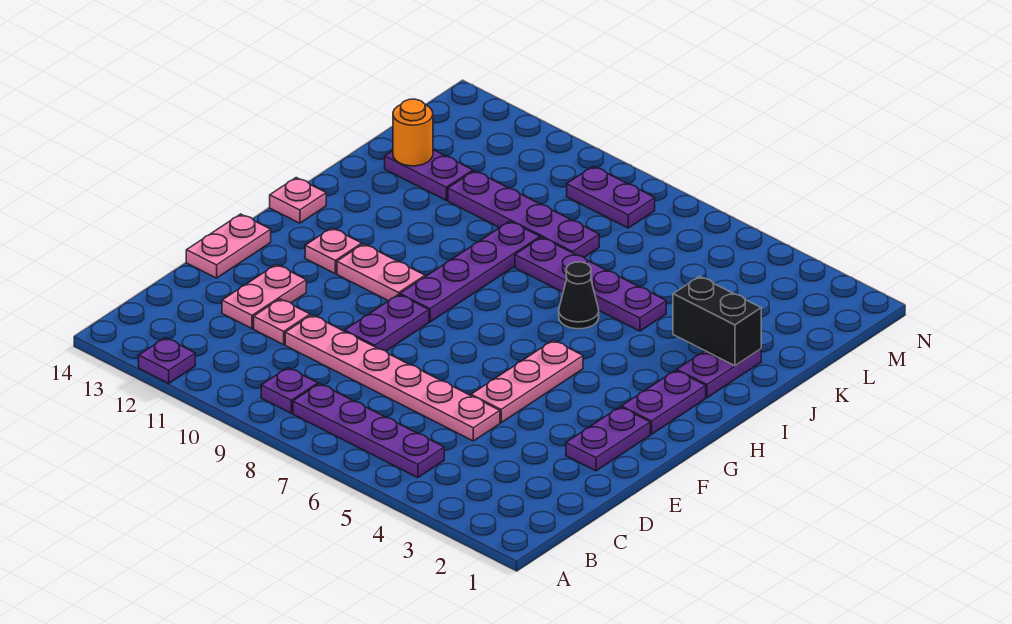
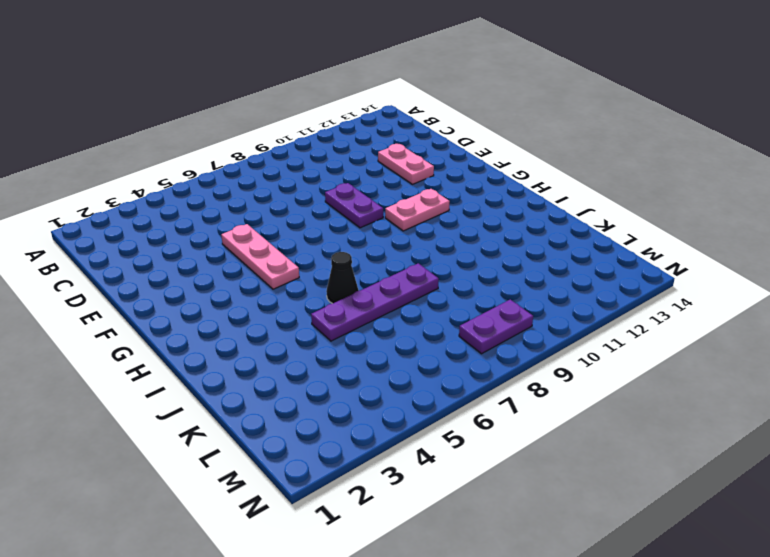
none -> purple plate A12 level 1
none -> purple plate B5:B8 level 1
none -> purple plate B9 level 1

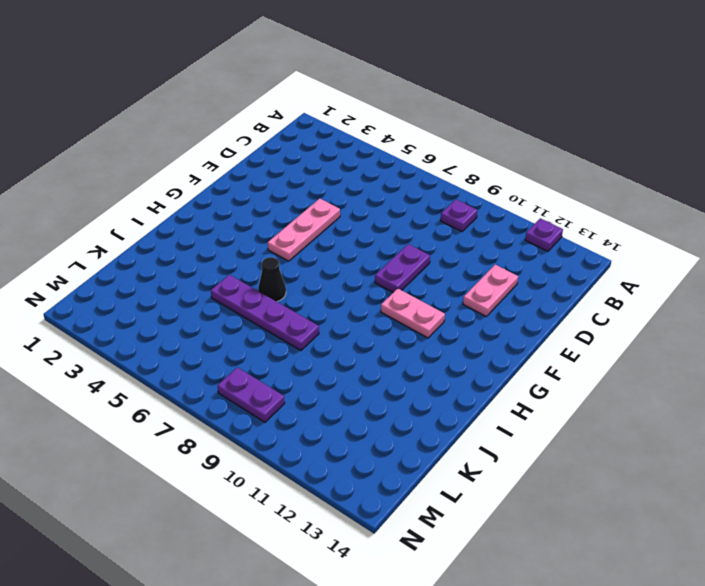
none -> purple plate B5:B8 level 1
none -> pink plate D5:D10 level 1
none -> pink plate D11 level 1

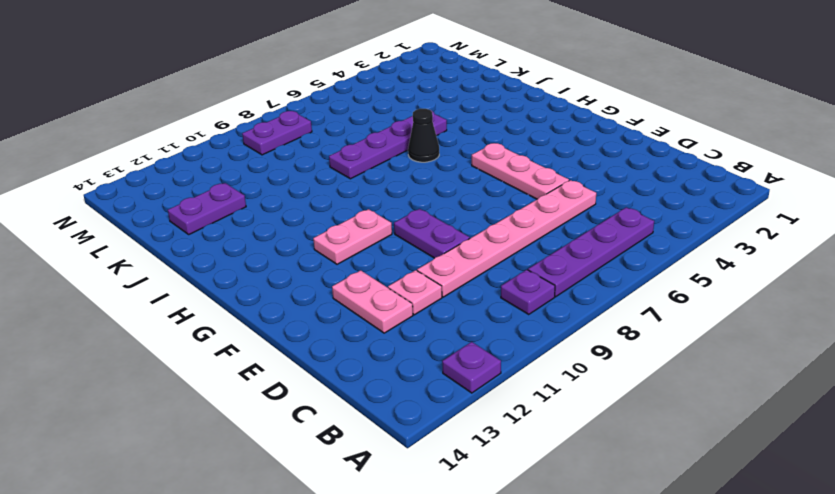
none -> purple plate E2:F2 level 1
none -> pink plate E14:F14 level 1
none -> purple plate G2:H2 level 1

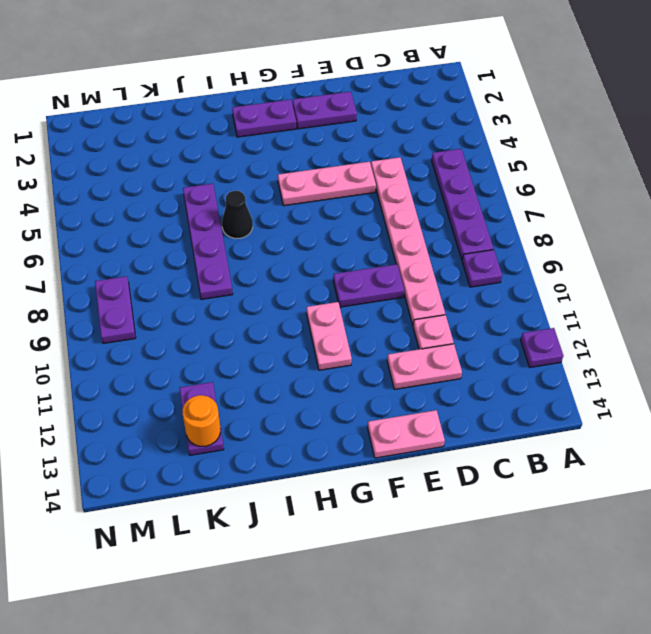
none -> purple plate G9:J9 level 1
none -> pink plate G12 level 1
none -> pink plate H14 level 1

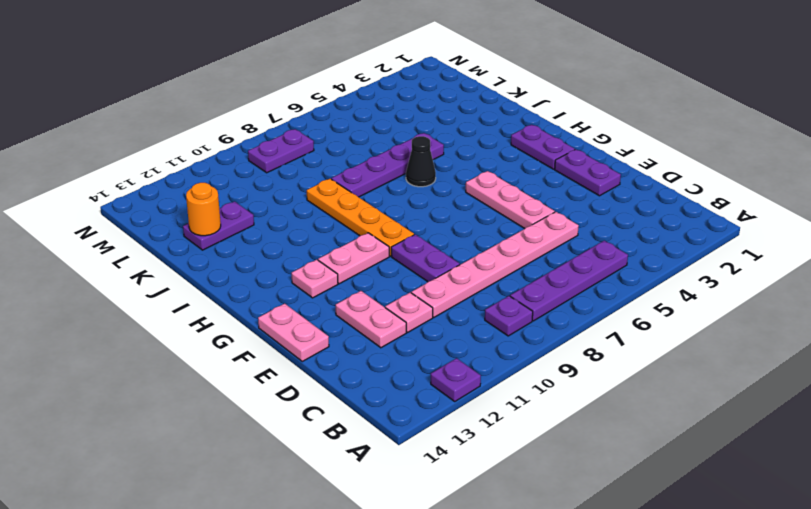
orange plate G9:J9 level 1 -> purple plate G9:J9 level 1
none -> pink plate H14 level 1
none -> purple plate I2:J2 level 1
none -> purple plate K8:K11 level 1

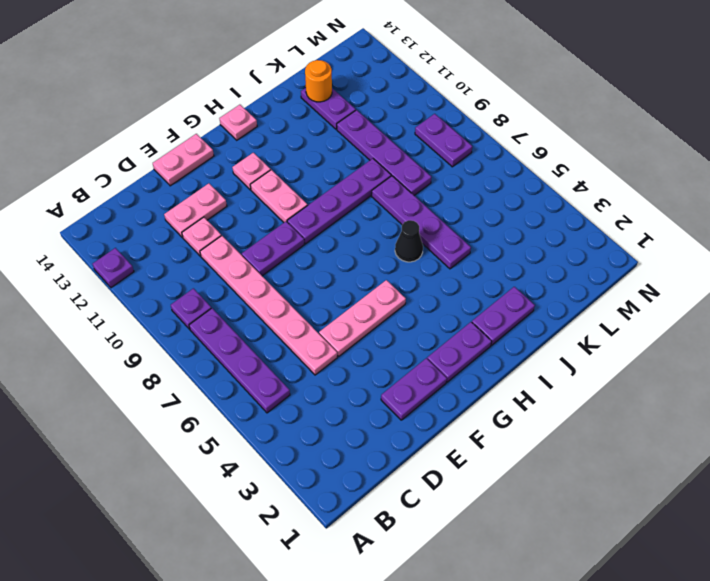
none -> black brick J2:J3 level 2

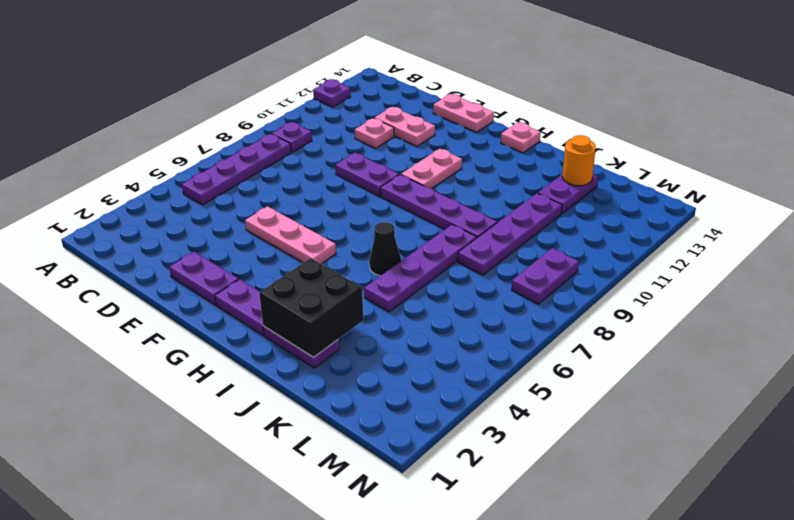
black brick I2:J3 level 2 -> black brick J2:J3 level 2
none -> pink plate D5:D10 level 1
none -> pink plate G12 level 1

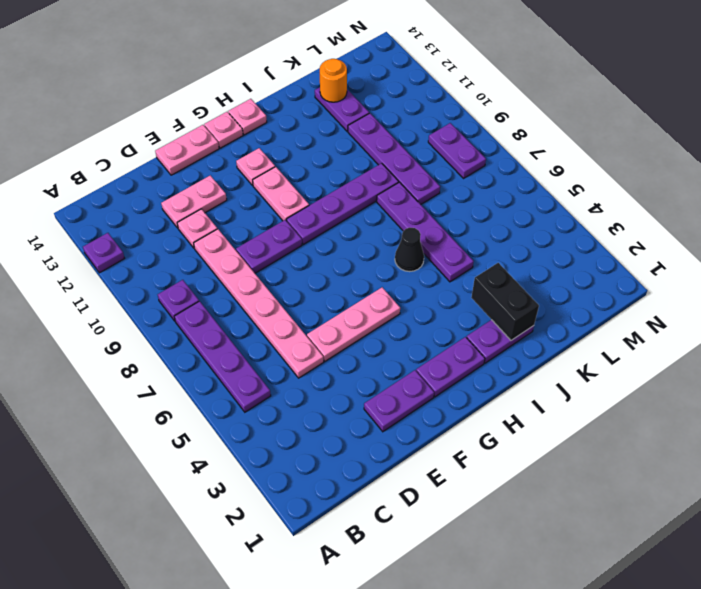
pink plate G14 level 1 -> none

